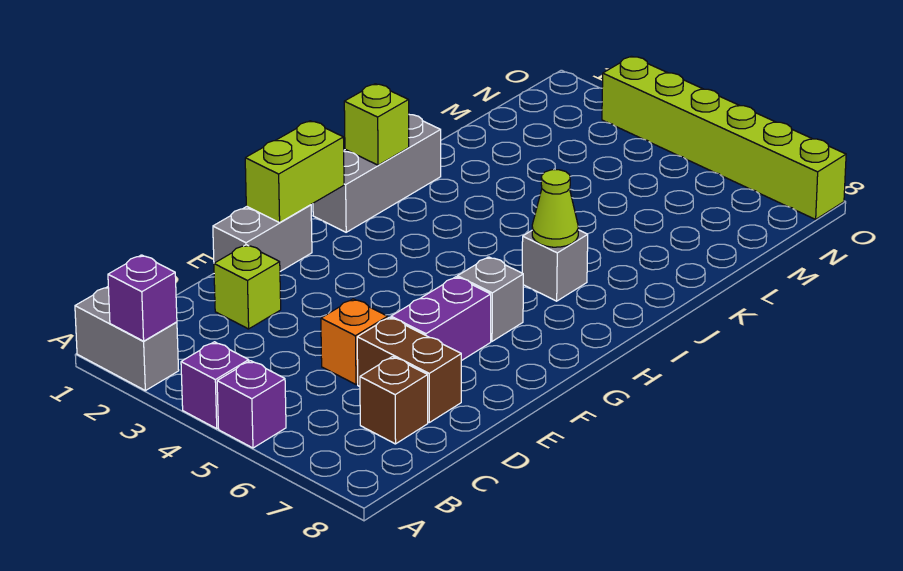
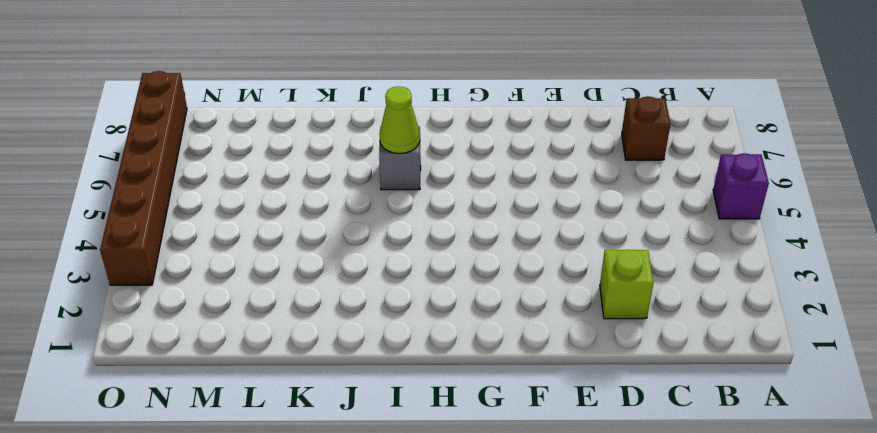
brown brick O3:O8 level 1 -> lime brick O3:O8 level 1
none -> grey brick A1:A2 level 1
none -> purple brick A4 level 1
none -> orange brick D5 level 1

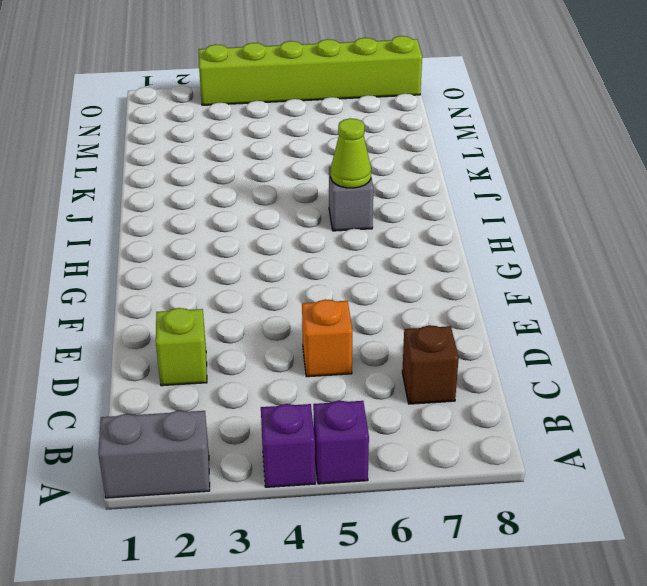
none -> brown brick D6:D7 level 1
none -> grey brick E1:F1 level 1
none -> purple brick E6:F6 level 1

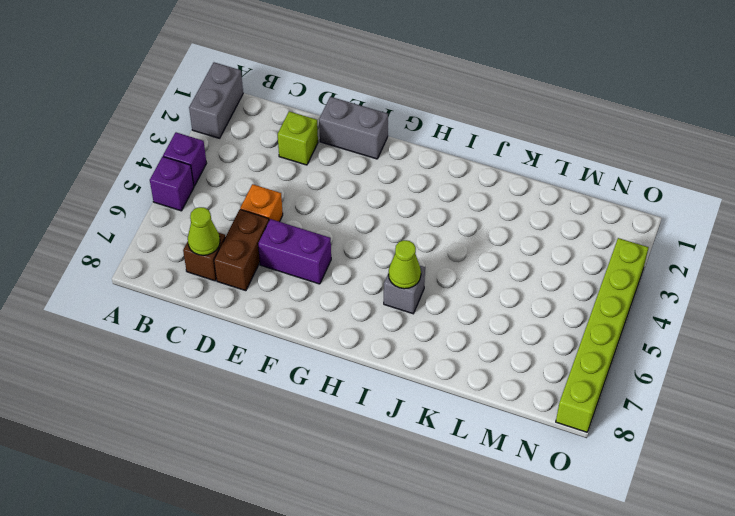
lime cone C7 level 2 -> none
none -> grey brick G6 level 1
none -> grey brick H1:J1 level 1
none -> purple brick A2 level 2

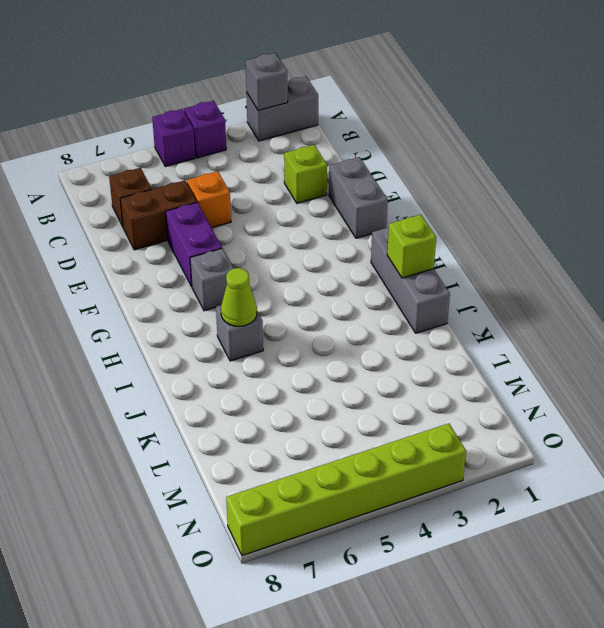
grey brick A2 level 2 -> purple brick A2 level 2
none -> lime brick F1:G1 level 2

